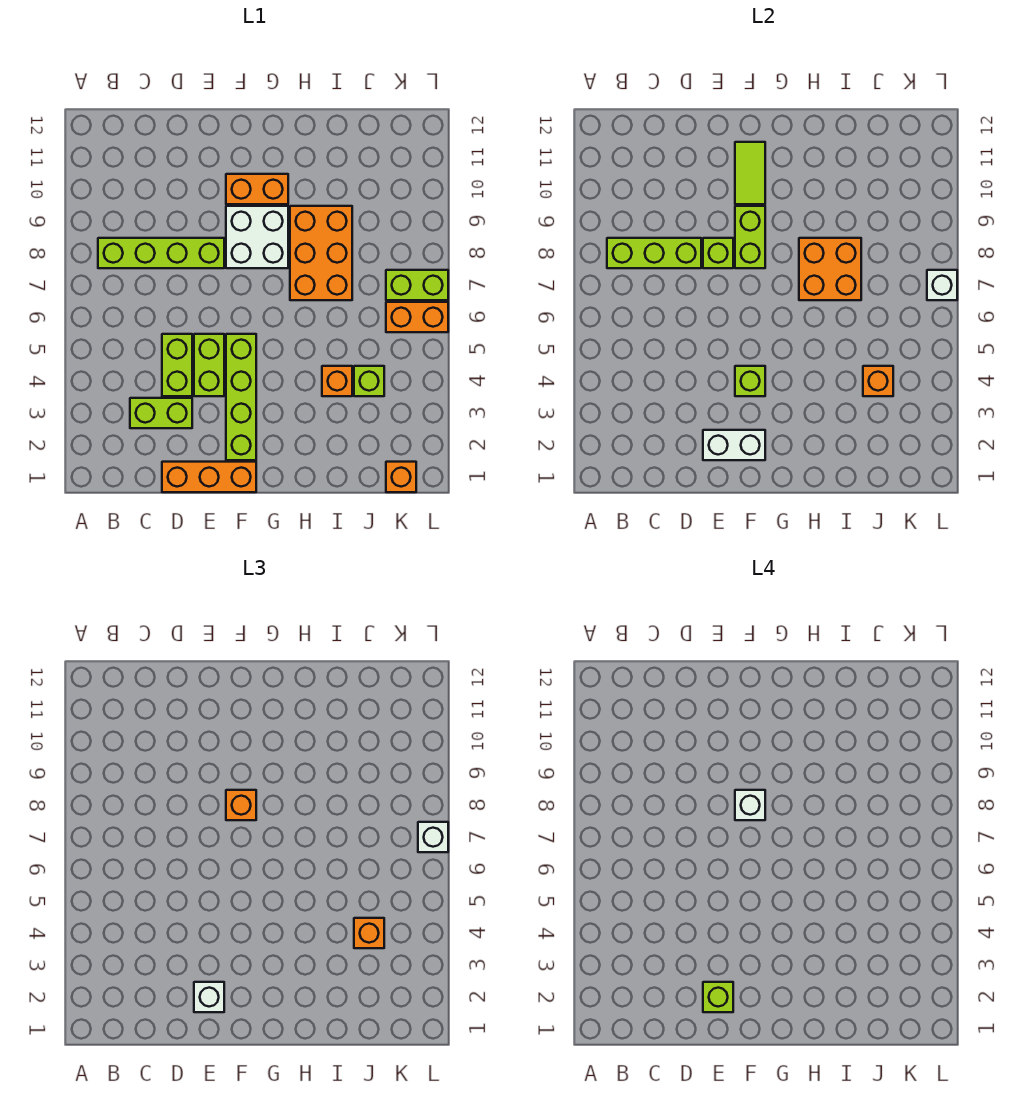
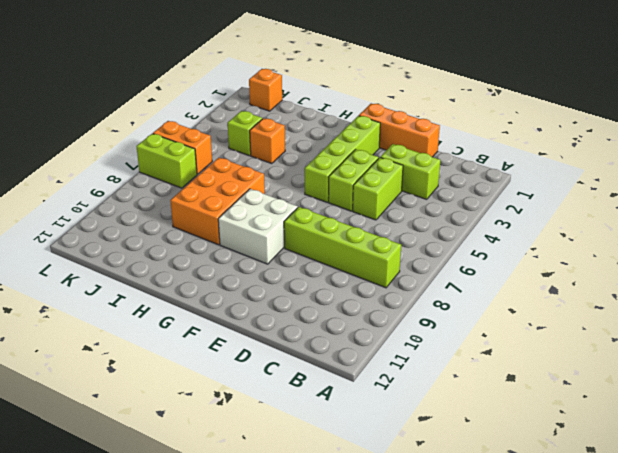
none -> orange brick F10:G10 level 1
none -> lime brick B8:D8 level 2
none -> white brick E2:F2 level 2

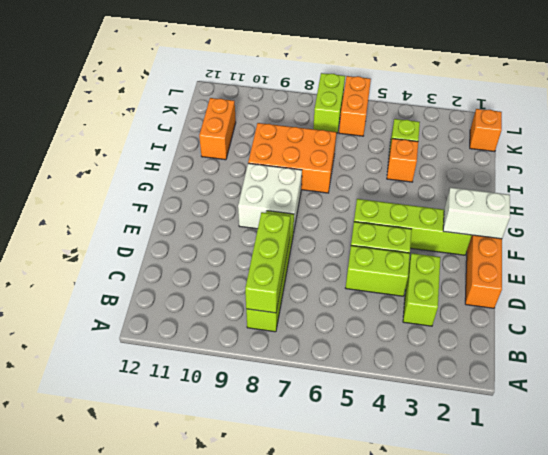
white brick F1:F2 level 2 -> white brick E2:F2 level 2
orange brick I11:J11 level 1 -> orange brick F10:G10 level 1
none -> lime brick E8 level 2
none -> lime brick F4 level 2
none -> lime brick F8:F9 level 2

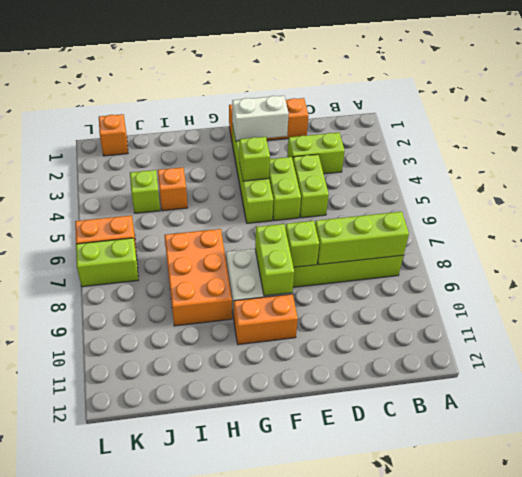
none -> lime tile F10:F11 level 2
none -> orange brick H7:I8 level 2
none -> orange brick J4 level 2

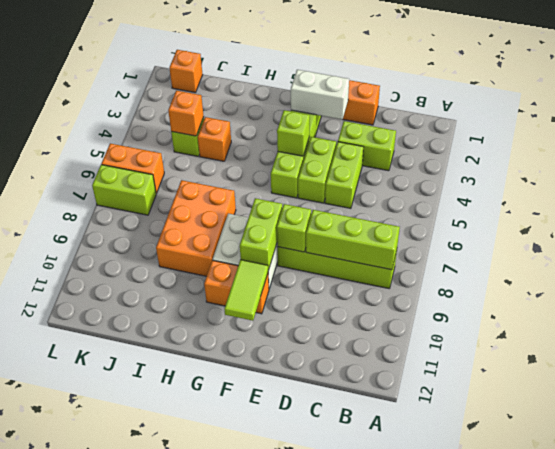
none -> orange brick H7:I8 level 2
none -> white brick L7 level 2
none -> white brick E2 level 3

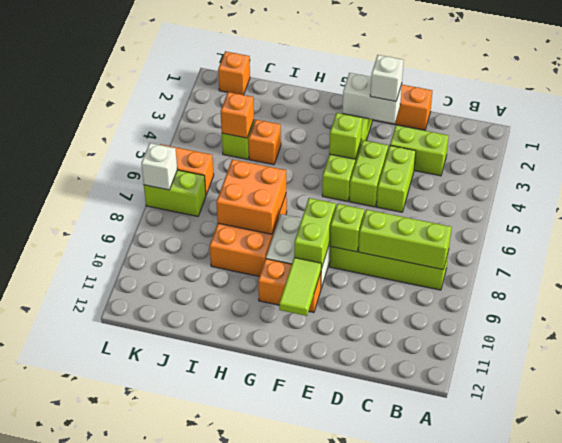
none -> orange brick F8 level 3
none -> orange brick J4 level 3
none -> white brick L7 level 3

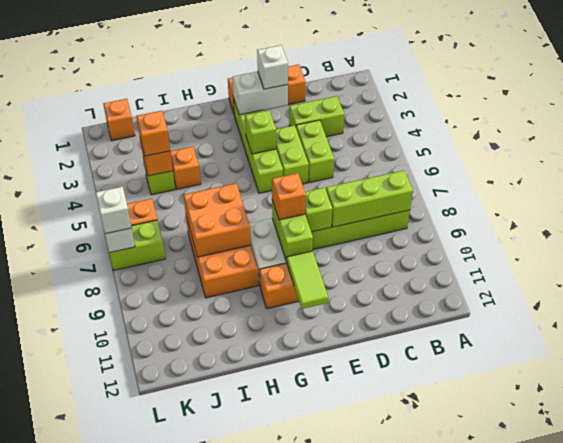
none -> lime brick E2 level 4
none -> white brick F8 level 4

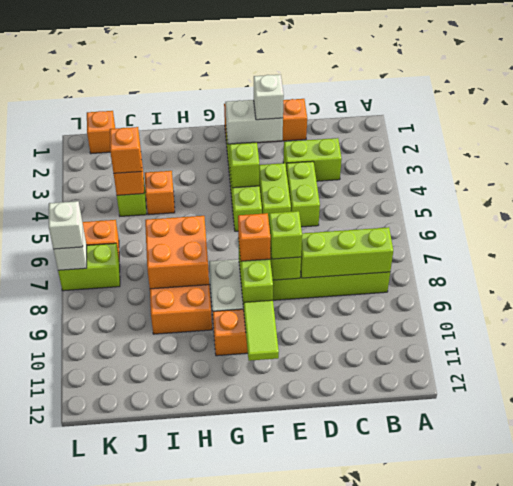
lime brick E8 level 3 -> lime brick E2 level 4
none -> white brick F8 level 4

